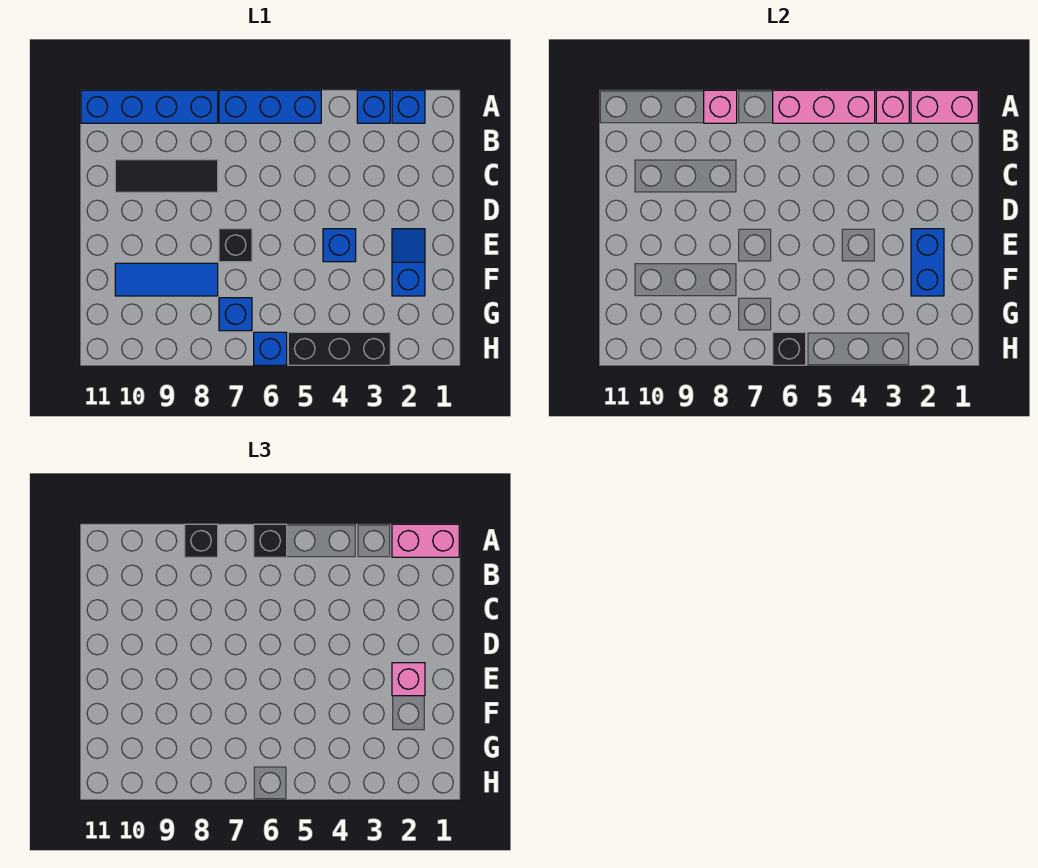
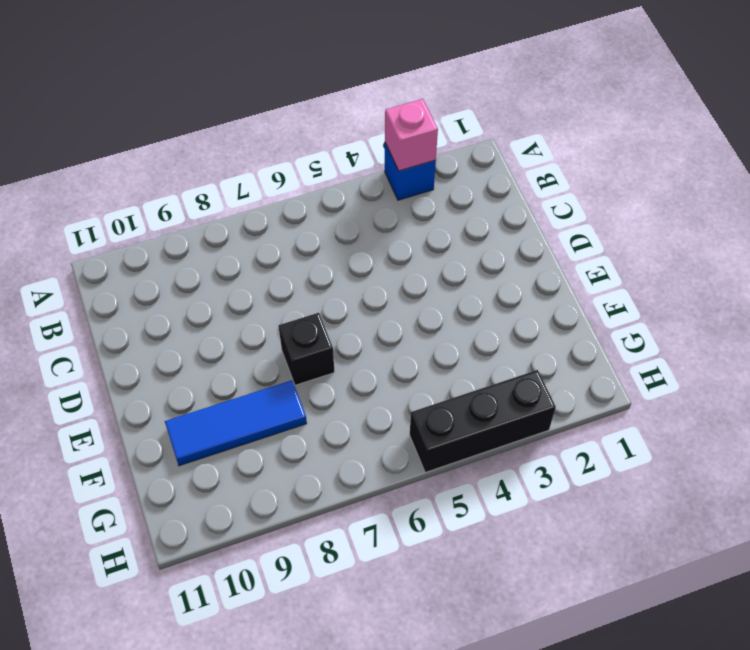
none -> blue brick A2 level 1
none -> blue brick A5:A7 level 1
none -> blue brick A8:A11 level 1

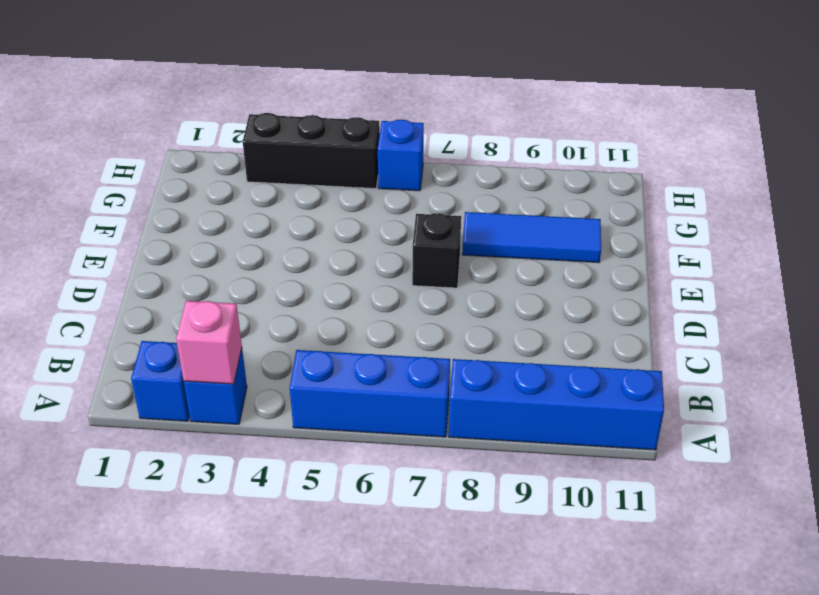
none -> black tile C8:C10 level 1
none -> blue slope E2:F2 level 1 top F
none -> blue brick E4 level 1

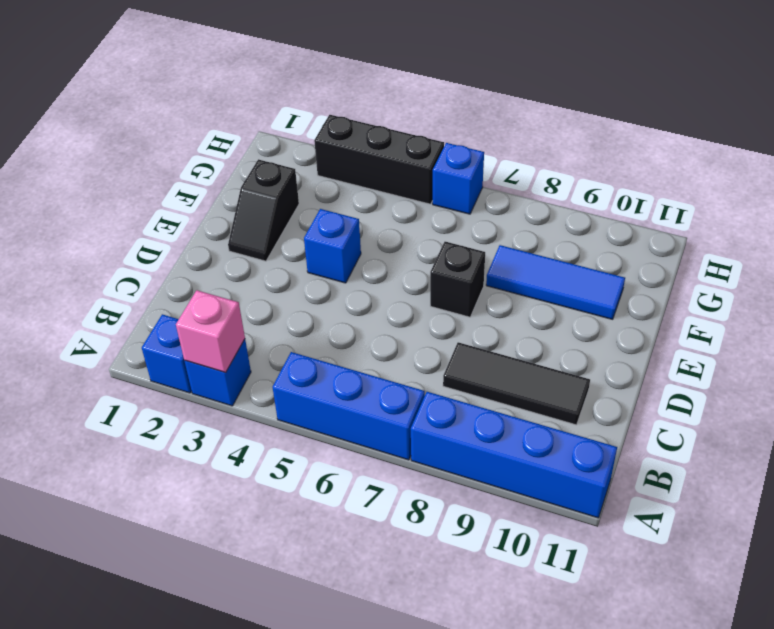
black slope E2:F2 level 1 top F -> blue slope E2:F2 level 1 top F
none -> blue brick G7 level 1
none -> pink brick A1:A2 level 2
none -> pink brick A4:A6 level 2

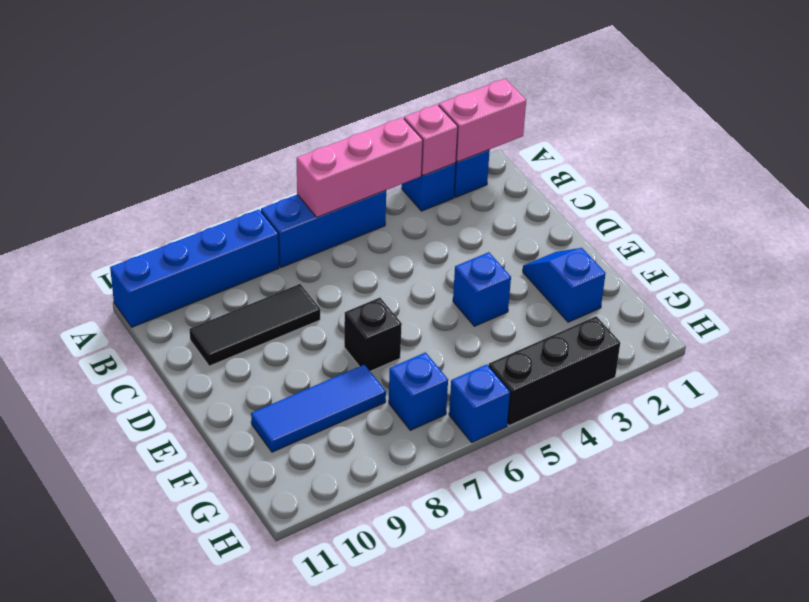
none -> pink brick A8 level 2
none -> blue brick E2:F2 level 2
none -> black brick H6 level 2

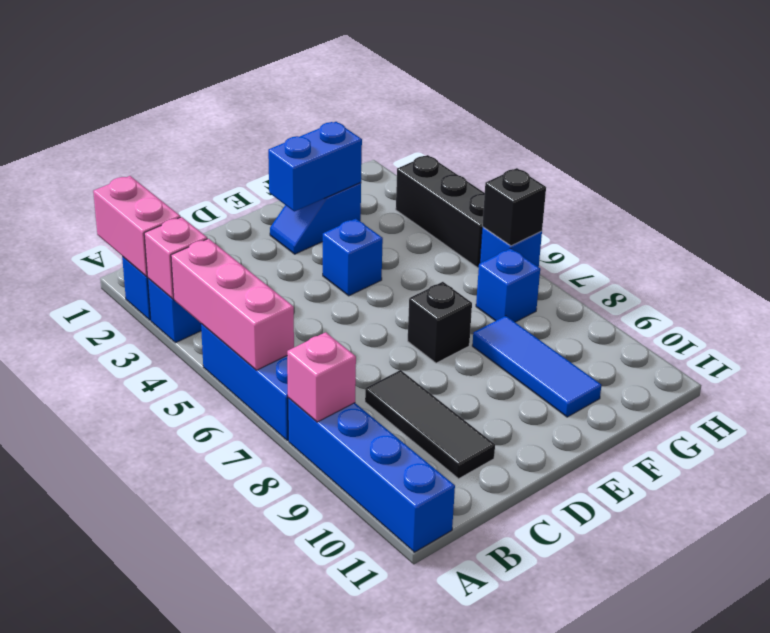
none -> pink brick A1:A2 level 3
none -> black brick A6 level 3
none -> black brick A8 level 3

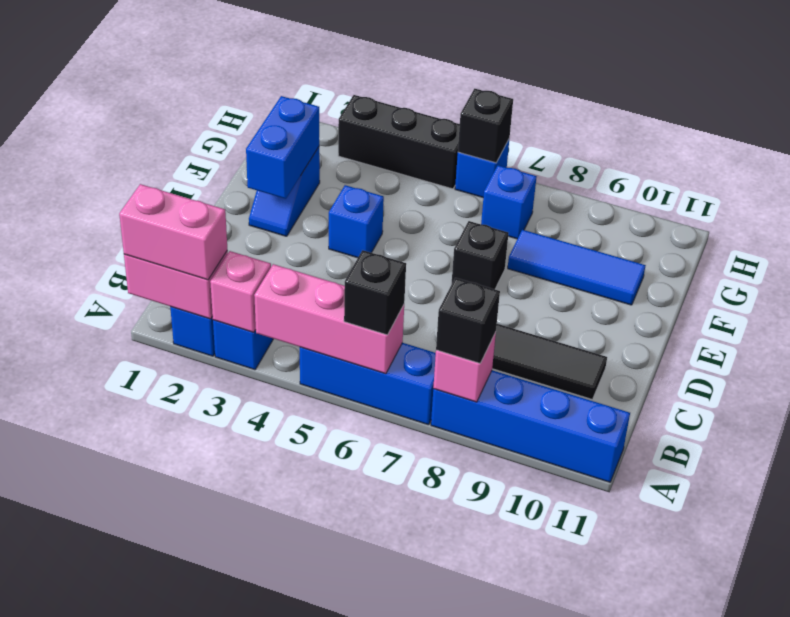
none -> pink brick E2 level 3

